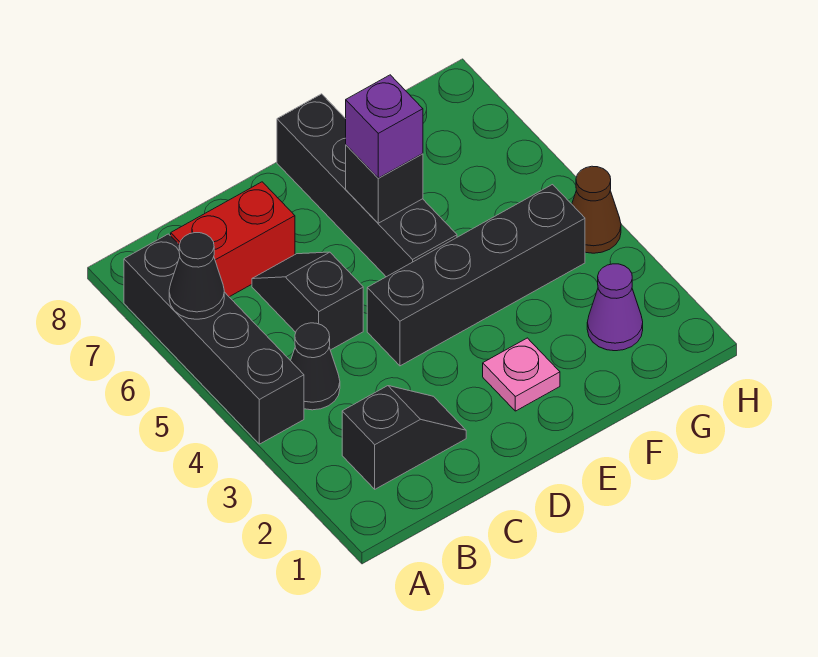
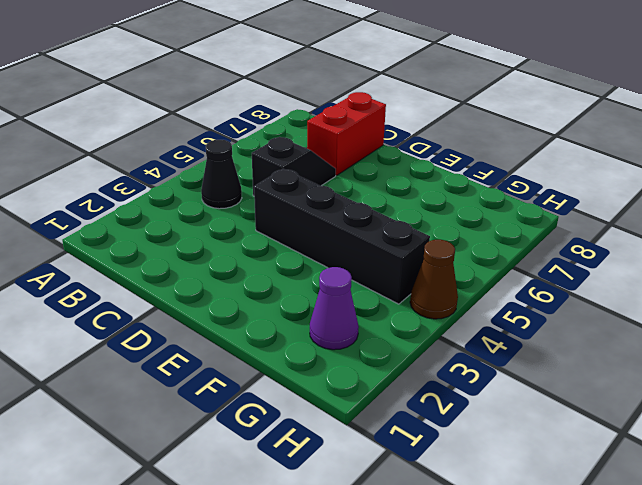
red brick C7:C8 level 1 -> red brick B7:C7 level 1
none -> black brick A4:A7 level 1
none -> black slope B2:C2 level 1 top B
none -> pink plate E2 level 1

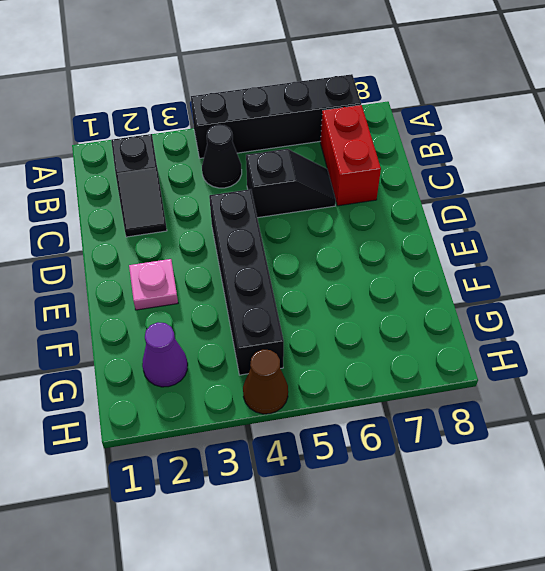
none -> black brick E5:E8 level 1
none -> black cone A6 level 2
none -> black brick E6 level 2

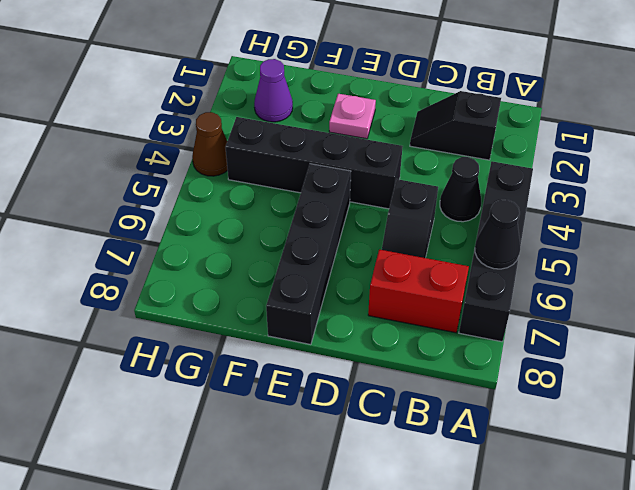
none -> black brick E6 level 2
none -> purple brick E6 level 3

